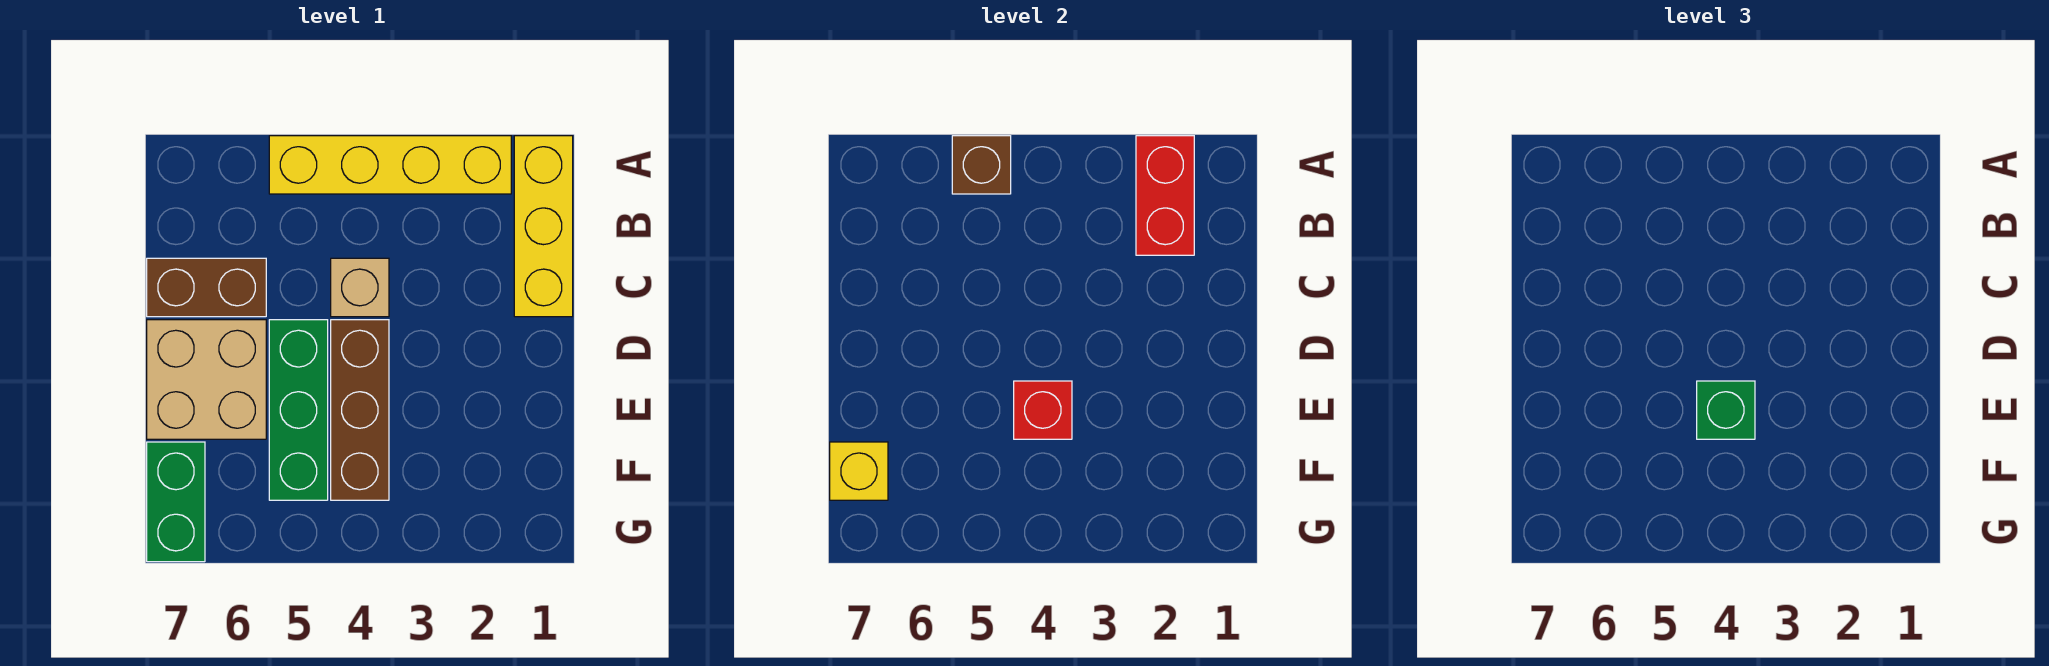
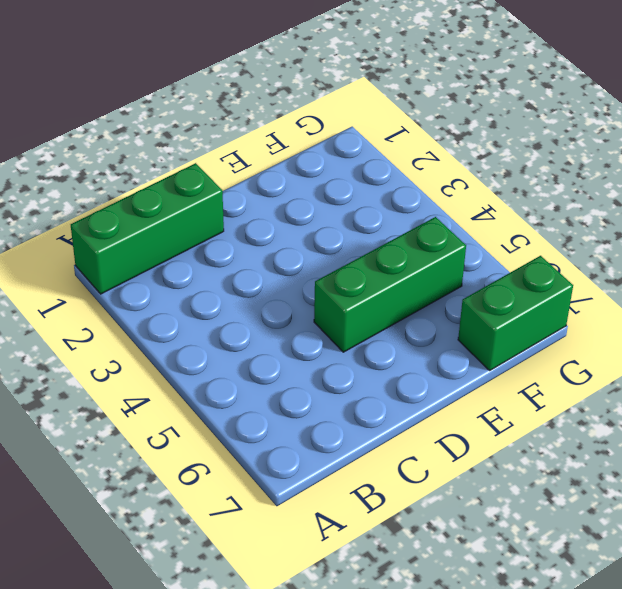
green brick A1:C1 level 1 -> yellow brick A1:C1 level 1
none -> yellow brick A2:A5 level 1
none -> tan brick C4 level 1
none -> brown brick C6:C7 level 1

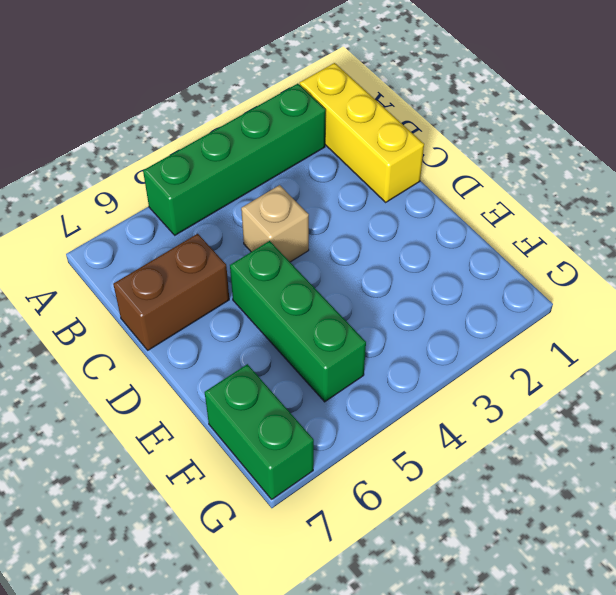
green brick A2:A5 level 1 -> yellow brick A2:A5 level 1
none -> brown brick D4:F4 level 1
none -> tan brick D6:E7 level 1
none -> red brick A2:B2 level 2

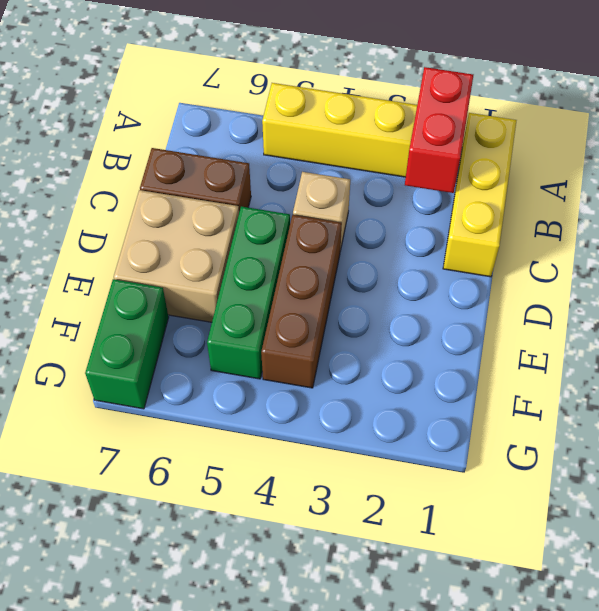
none -> brown brick A5 level 2
none -> red brick E4 level 2
none -> yellow brick F7 level 2

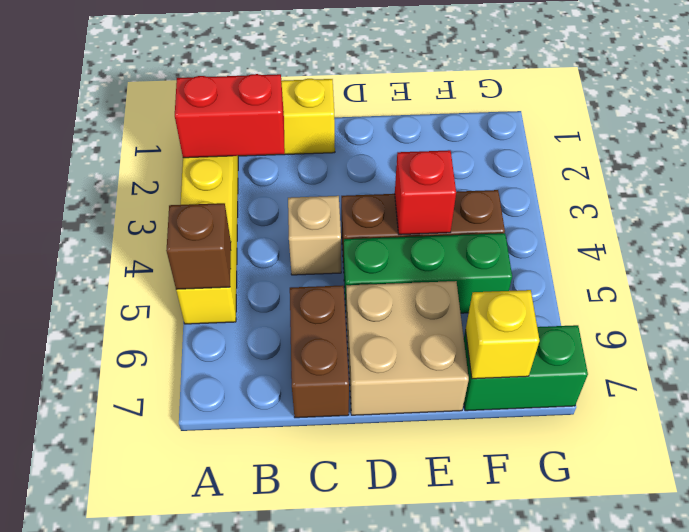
none -> green brick E4 level 3

